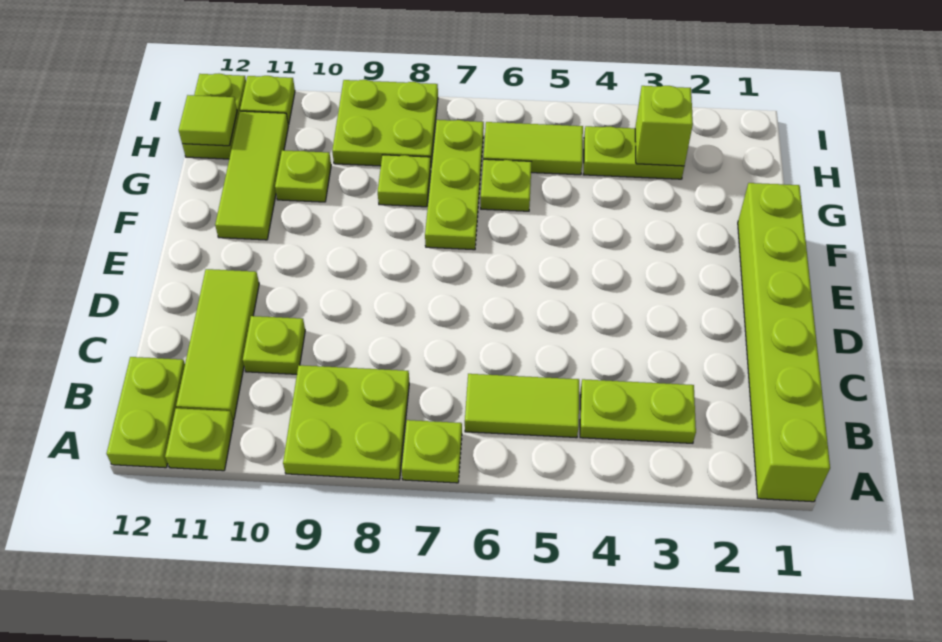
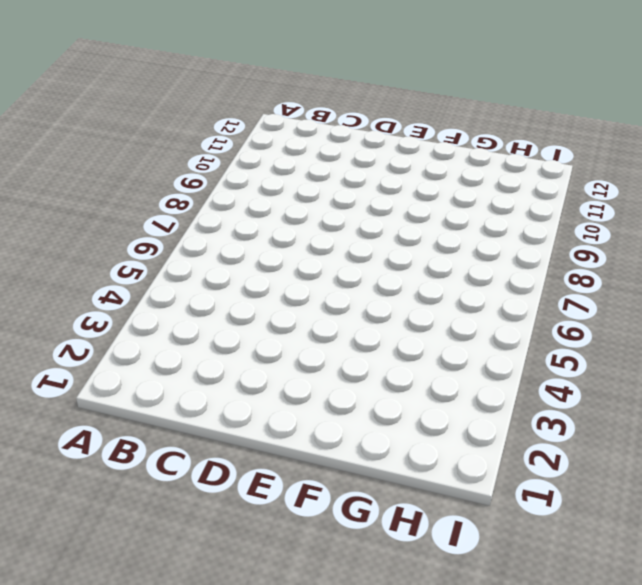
none -> lime brick A1:F1 level 1
none -> lime plate A7 level 1
none -> lime plate A8:B9 level 1

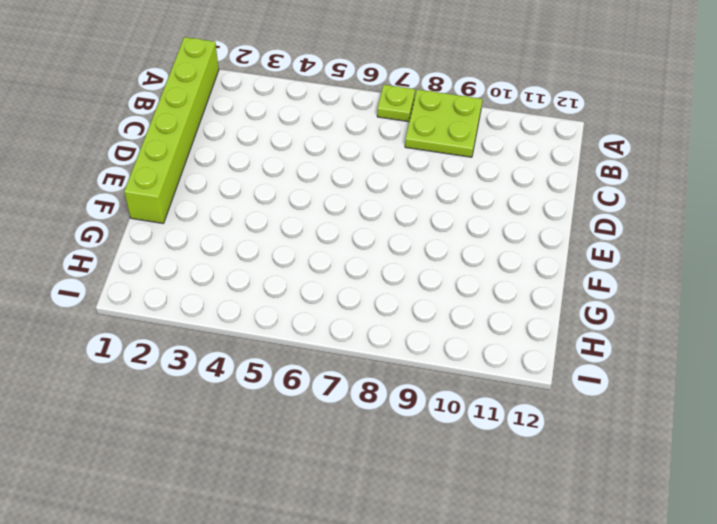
none -> lime plate A11 level 1
none -> lime plate A12:B12 level 1
none -> lime plate B3:B4 level 1

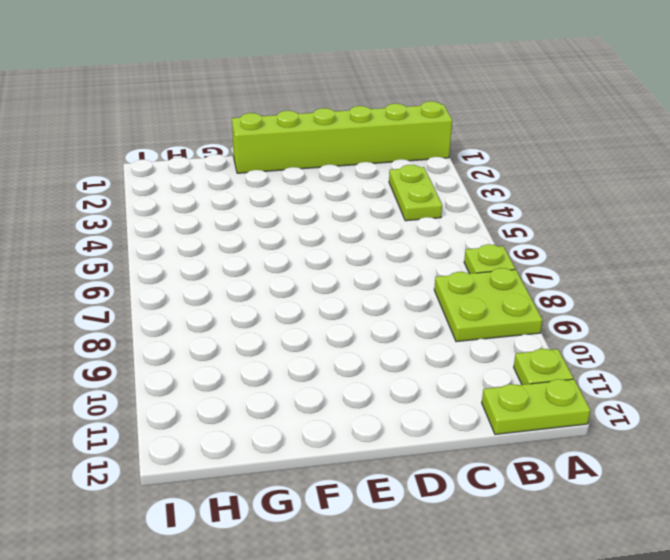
none -> lime tile B5:B6 level 1
none -> lime tile B11:D11 level 1
none -> lime plate C10 level 1

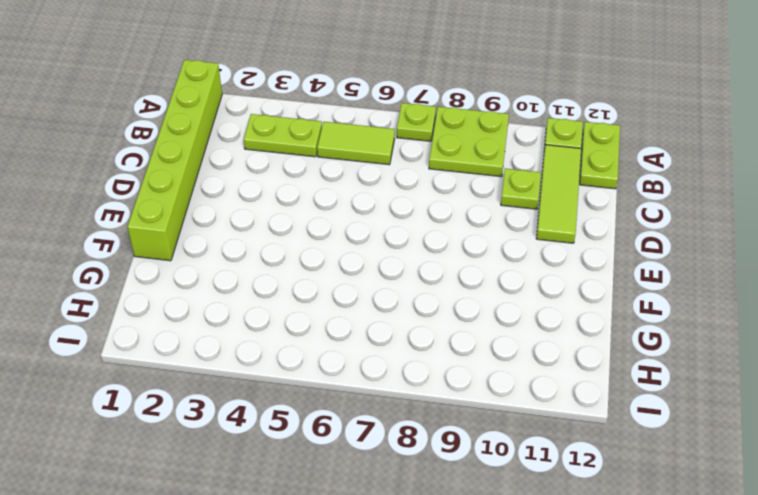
none -> lime plate F7:H7 level 1
none -> lime tile F11:H11 level 1
none -> lime plate G6 level 1

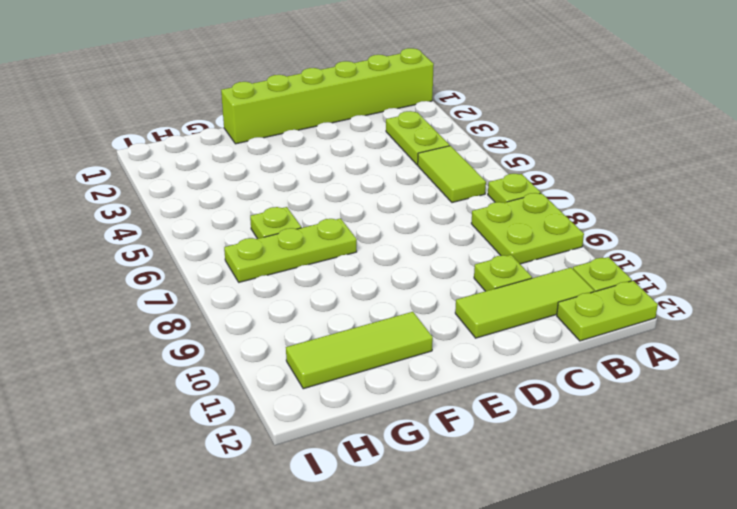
none -> lime plate G8 level 1
none -> lime plate G10 level 1
none -> lime plate H3:H4 level 1

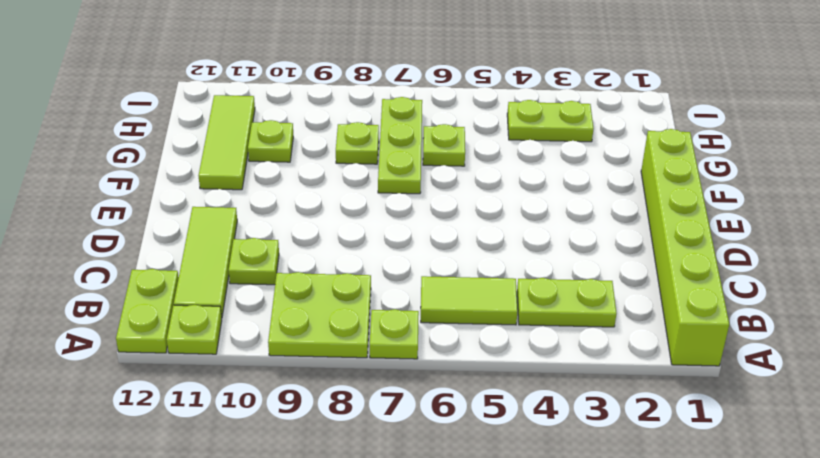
none -> lime tile H5:H6 level 1
none -> lime plate H8:I9 level 1
none -> lime plate H12:I12 level 1

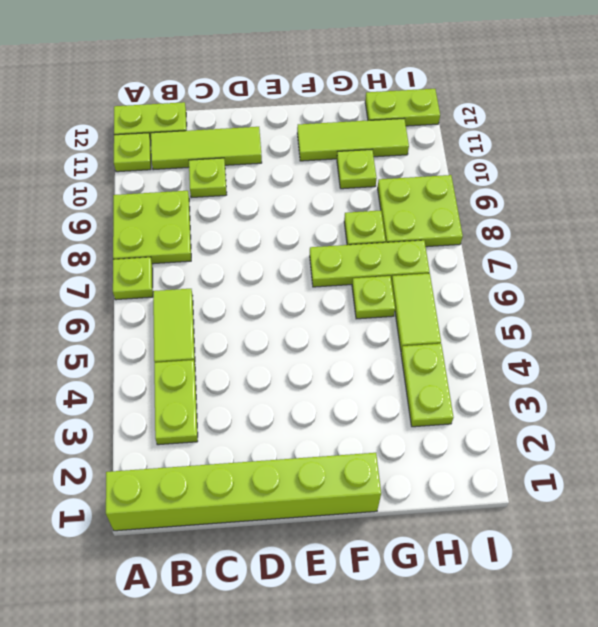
none -> lime plate I11 level 1
none -> lime brick H3 level 2
none -> lime tile H12 level 2

